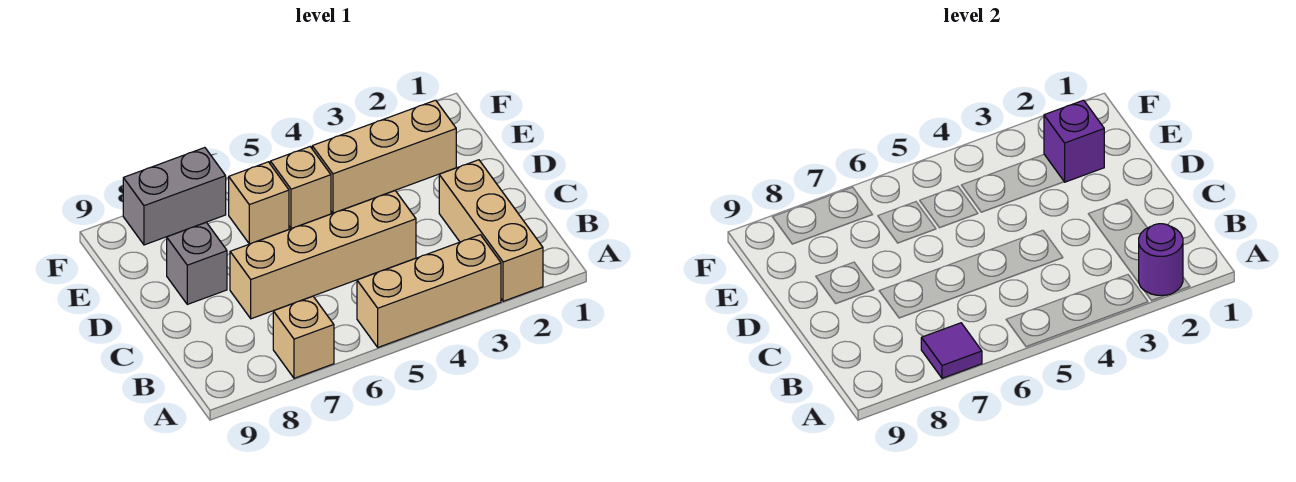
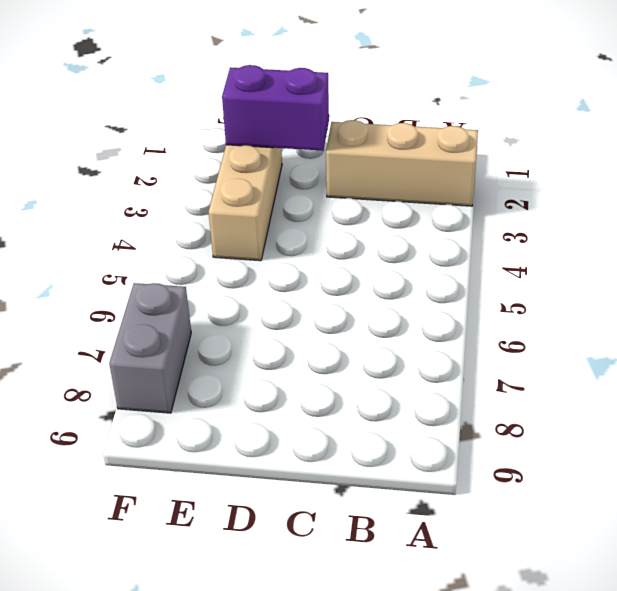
purple brick D2:E2 level 2 -> purple brick E2 level 2
none -> tan brick A3:A5 level 1
none -> tan brick A7 level 1
none -> tan brick C4:C7 level 1

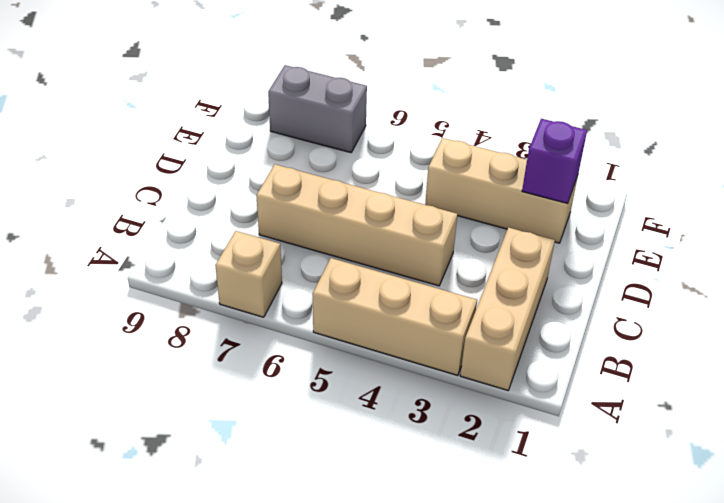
none -> grey brick D8 level 1
none -> tan brick E5 level 1
none -> tan brick E6 level 1

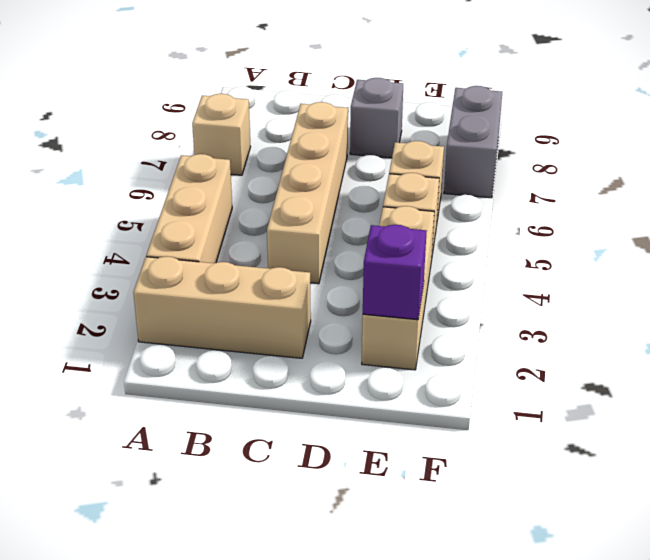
none -> purple round brick A2 level 2
none -> purple tile A7 level 2

